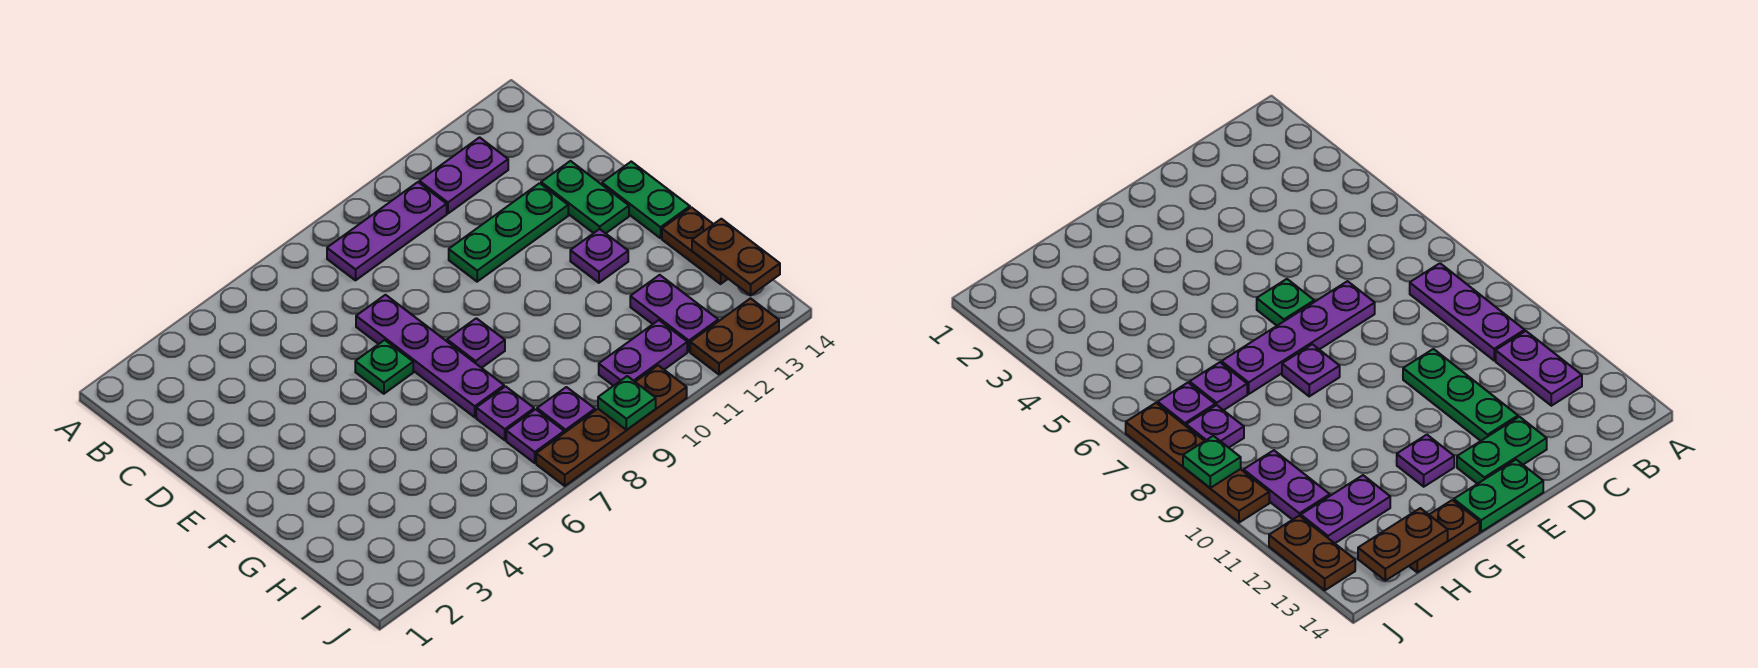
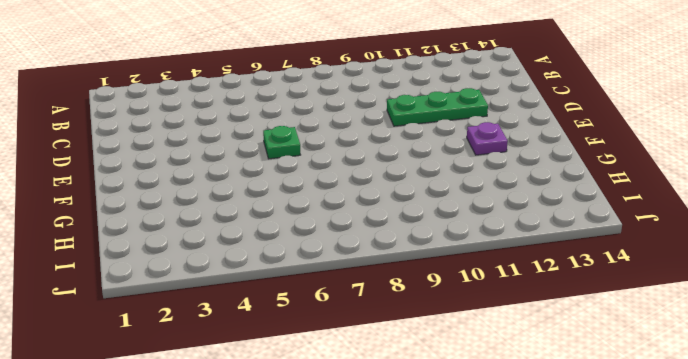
none -> purple plate B8:B10 level 1
none -> purple plate B11:B12 level 1
none -> purple plate D7:G7 level 1

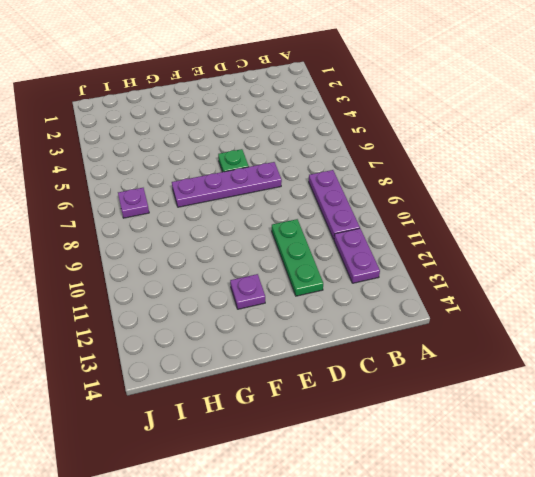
none -> green plate D13:E13 level 1
none -> green plate E14:F14 level 1
none -> purple plate F8 level 1

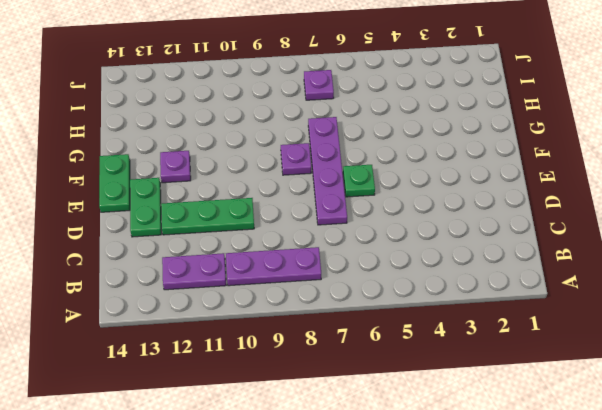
none -> brown plate G14:H14 level 1
none -> purple plate H7 level 1
none -> purple plate H12:I12 level 1

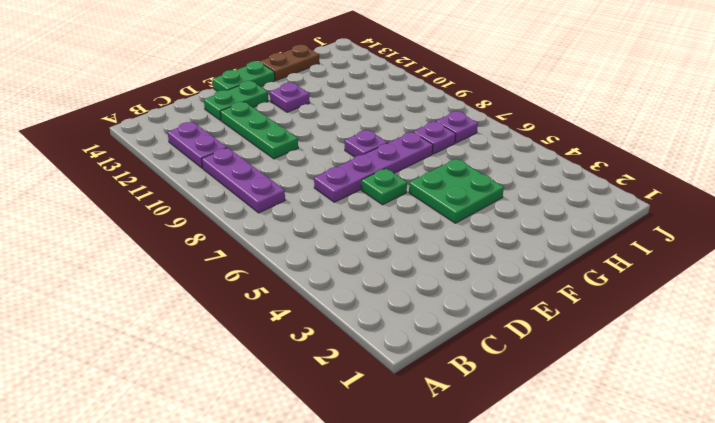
green plate F4:G5 level 1 -> none
none -> purple plate H12:I12 level 1
none -> purple plate I8 level 1
none -> purple plate I10:I11 level 1

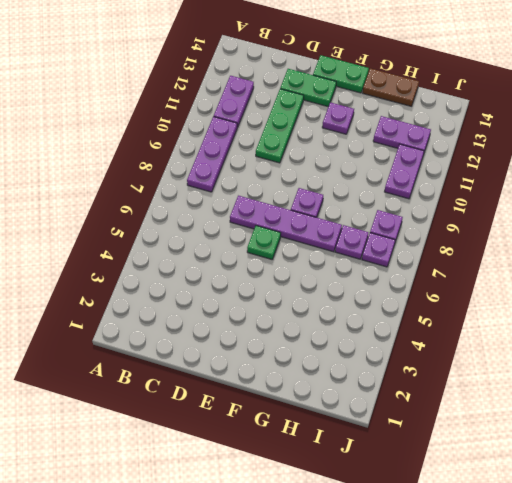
none -> brown plate J7:J10 level 1
none -> brown plate J12:J13 level 1
none -> brown plate H14:I14 level 2

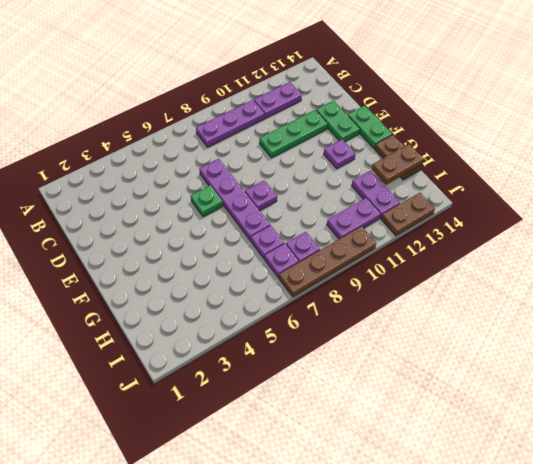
brown plate H13:H14 level 2 -> brown plate H14:I14 level 2
none -> green plate J9 level 2

